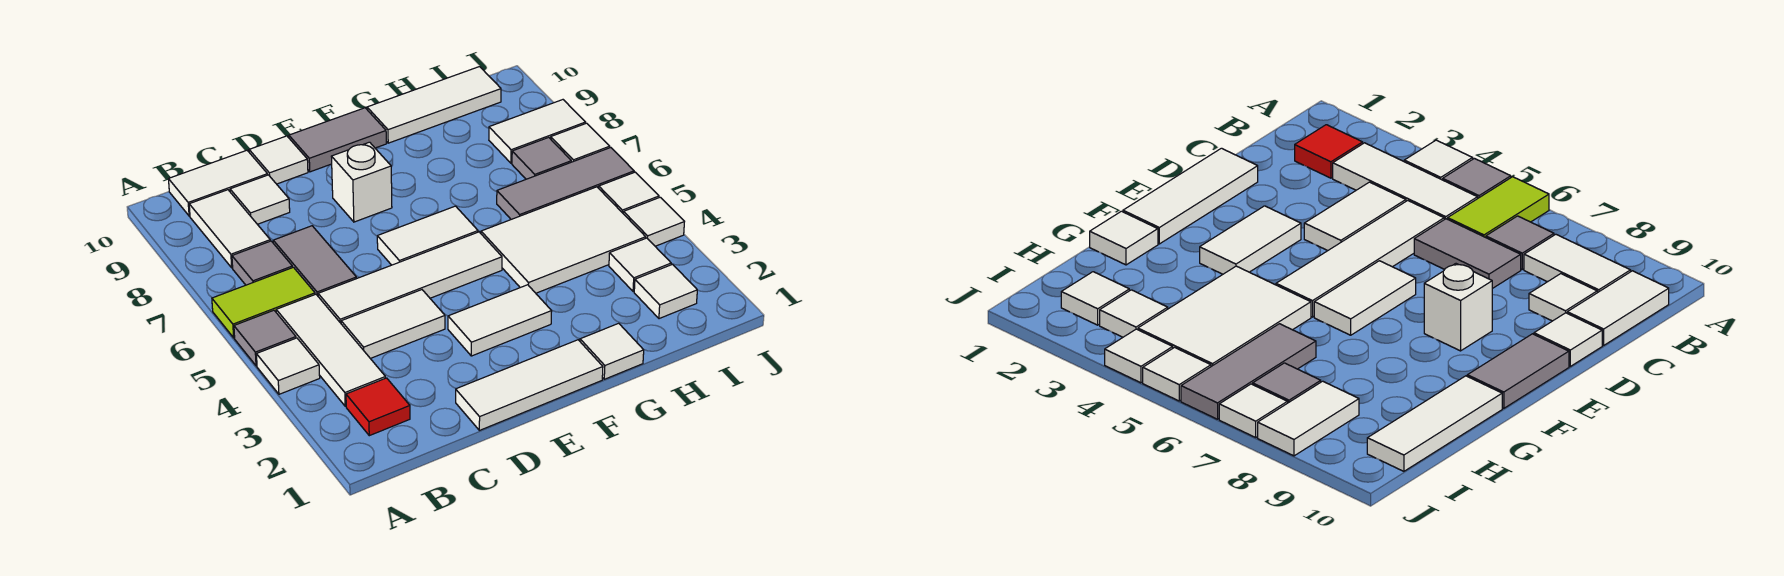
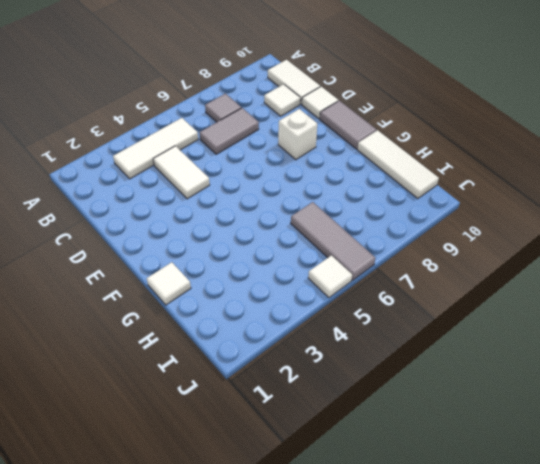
none -> white tile A4 level 1
none -> grey tile A5 level 1
none -> lime tile A6:B6 level 1

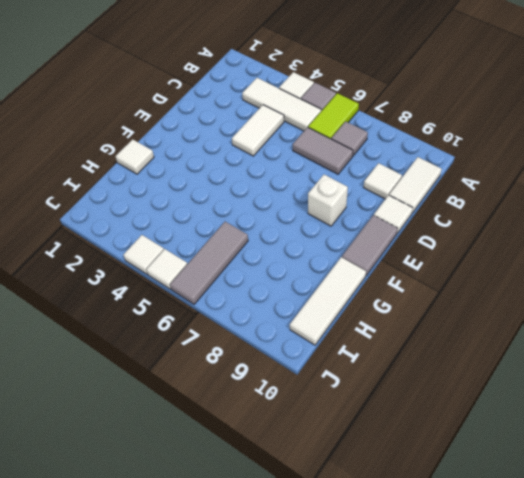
none -> red tile B2 level 1
none -> white tile B8:B9 level 1
none -> white tile C5:F5 level 1

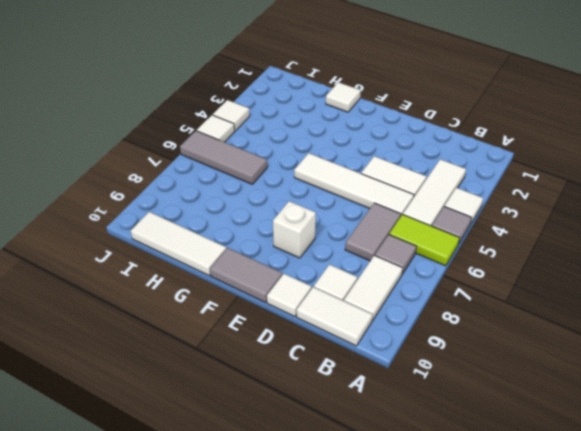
none -> red tile B2 level 1
none -> white tile D1:F1 level 1
none -> white tile E3:F3 level 1

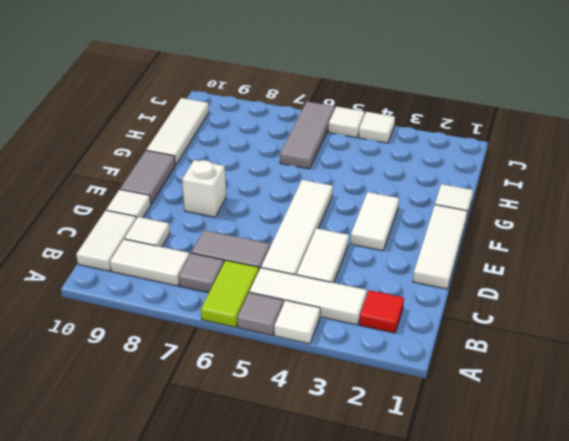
none -> white tile E6:F6 level 1
none -> white tile G4:I5 level 1
none -> white tile I2 level 1

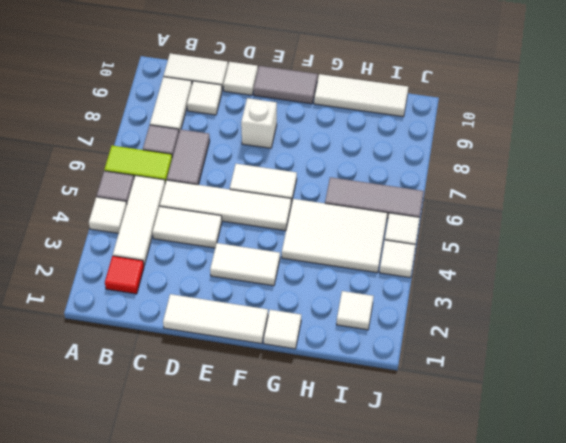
none -> white tile I3 level 1
none -> grey tile I7 level 1
none -> white tile I8:J8 level 1

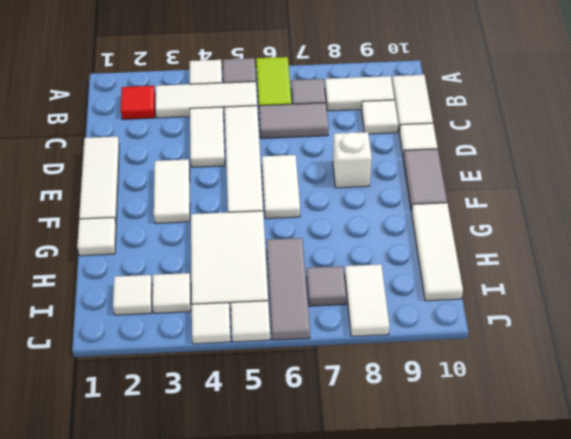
none -> white tile J7 level 1

